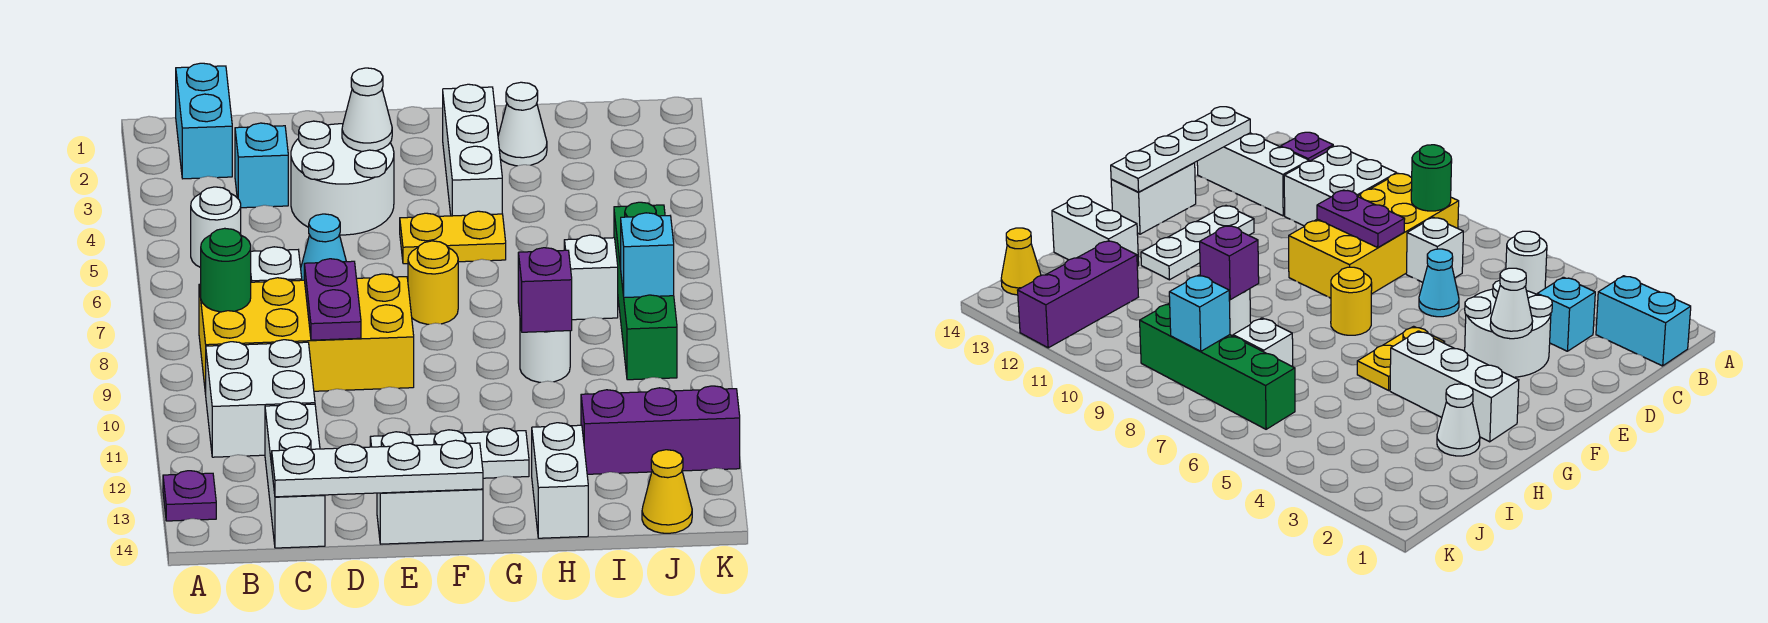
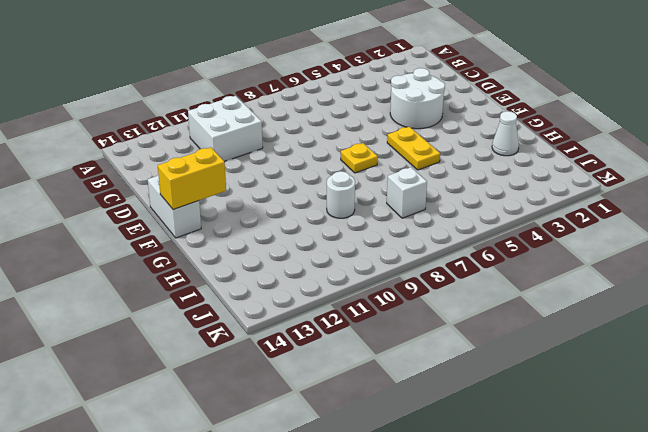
yellow plate F7 level 1 -> yellow round brick F7 level 1
yellow brick F13:F14 level 2 -> white plate C14:F14 level 2
none -> purple plate A13 level 1
none -> cyan brick B1:B2 level 1
none -> white round brick B5 level 1

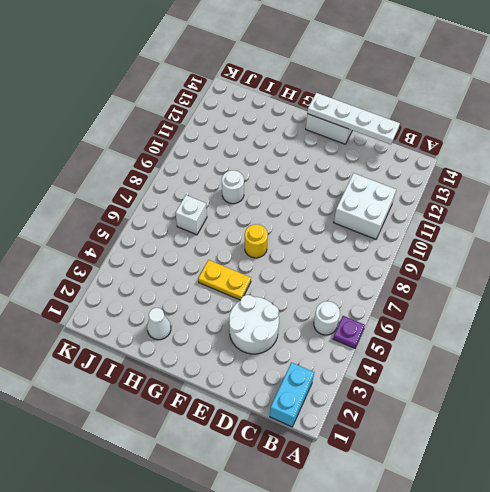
purple plate A5 level 1 -> purple plate A13 level 1
none -> yellow brick B8:E9 level 1
none -> cyan brick C3 level 1
none -> white brick C7 level 1

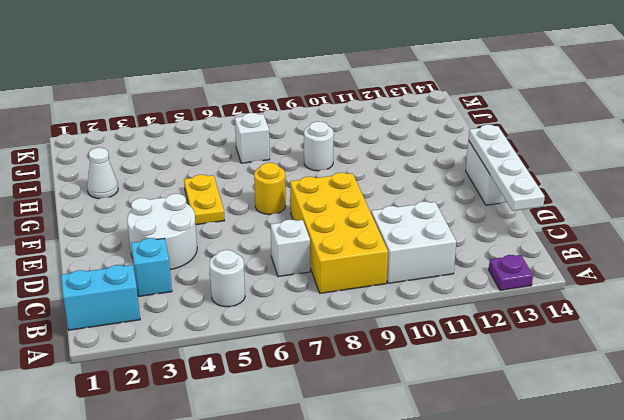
none -> white brick C12:C14 level 1
none -> cyan cone D6 level 1
none -> white plate E12:G12 level 1

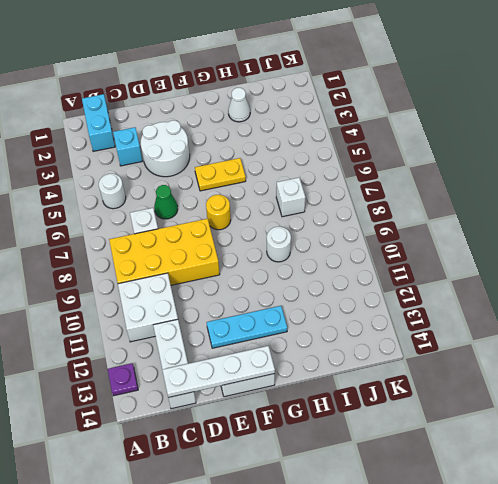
green cone D6 level 1 -> cyan cone D6 level 1
cyan plate E12:G12 level 1 -> white plate E12:G12 level 1
none -> white brick G2:G4 level 1
none -> white brick H13:H14 level 1
none -> purple brick I12:K12 level 1

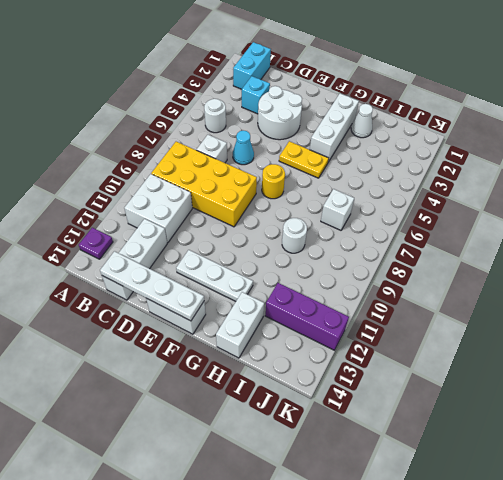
none -> green brick J6:J9 level 1
none -> yellow cone J14 level 1
none -> green round brick B8 level 2

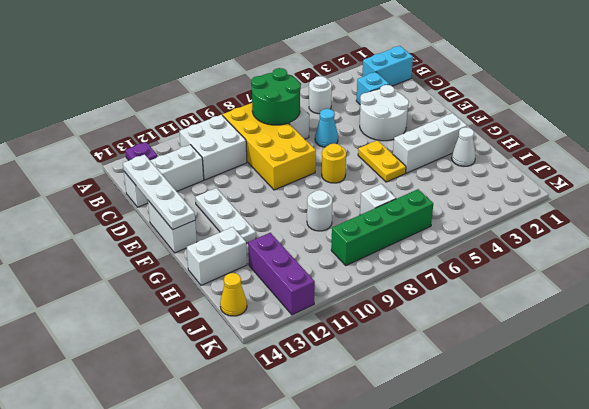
green round brick B7:C8 level 2 -> green round brick B8 level 2
none -> purple plate D8:D9 level 2
none -> white cone E3 level 2
none -> purple brick H9 level 2

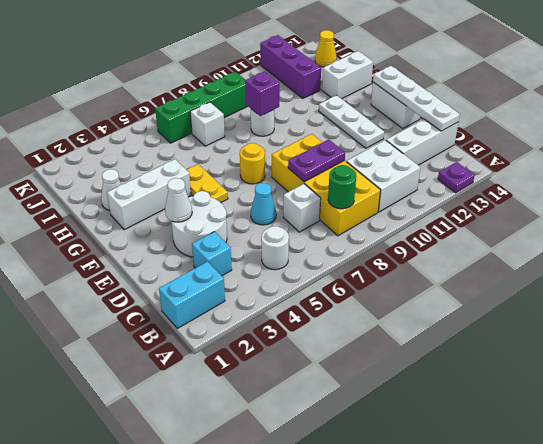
none -> cyan brick J8 level 2

